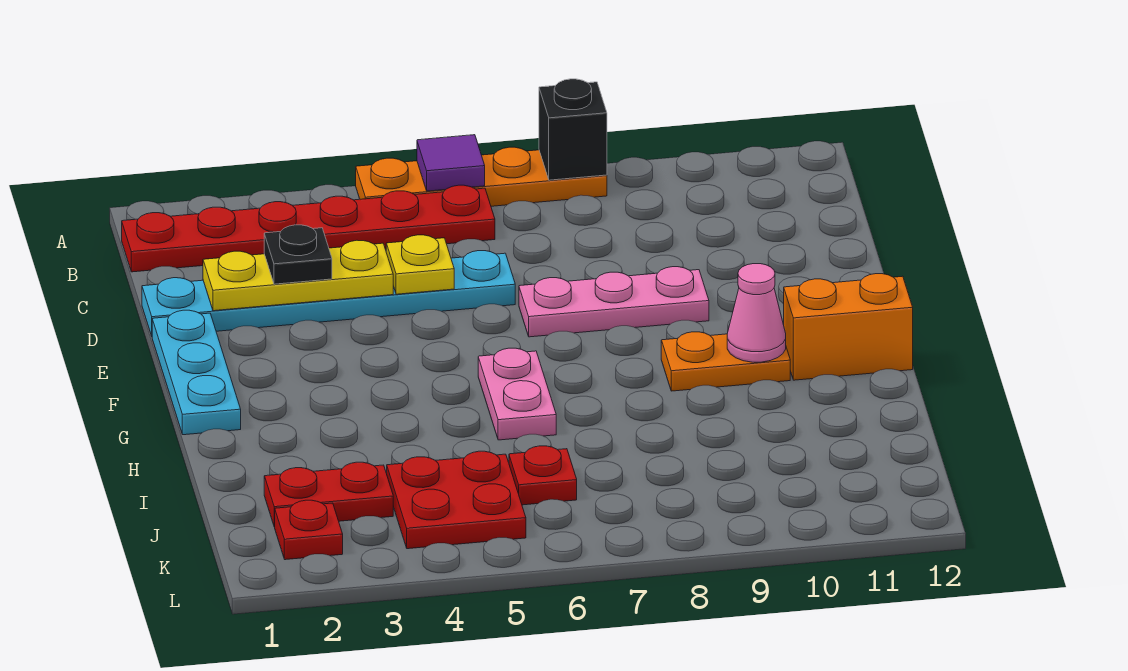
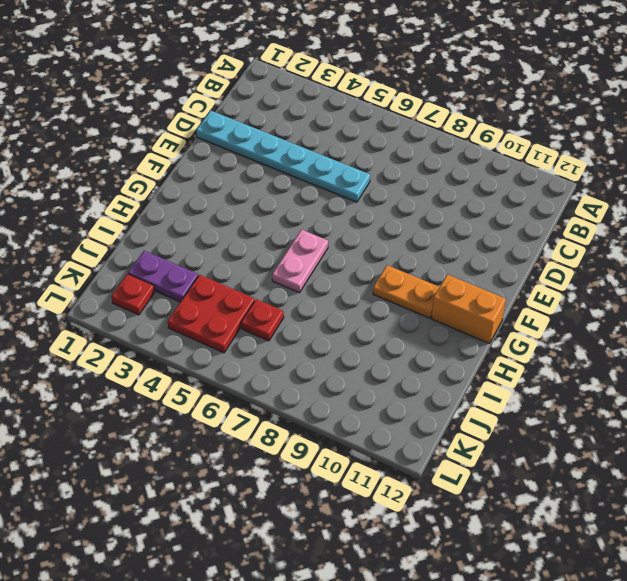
purple plate J2:J3 level 1 -> red plate J2:J3 level 1
none -> orange plate A5:A8 level 1
none -> red plate B1:B6 level 1
none -> cyan plate E1:G1 level 1

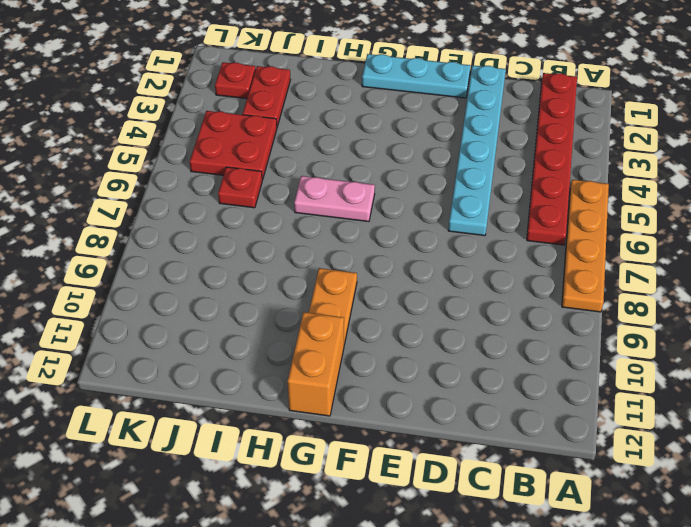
none -> pink plate E7:E9 level 1
none -> purple tile A6 level 2
none -> black brick A8 level 2

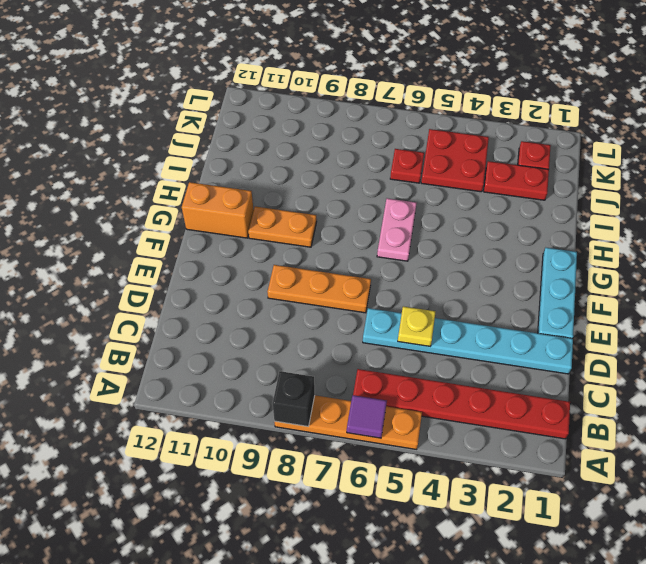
orange plate E7:E9 level 1 -> pink plate E7:E9 level 1
none -> yellow plate D2:D4 level 2
none -> pink cone G10 level 2
none -> black plate D3 level 3

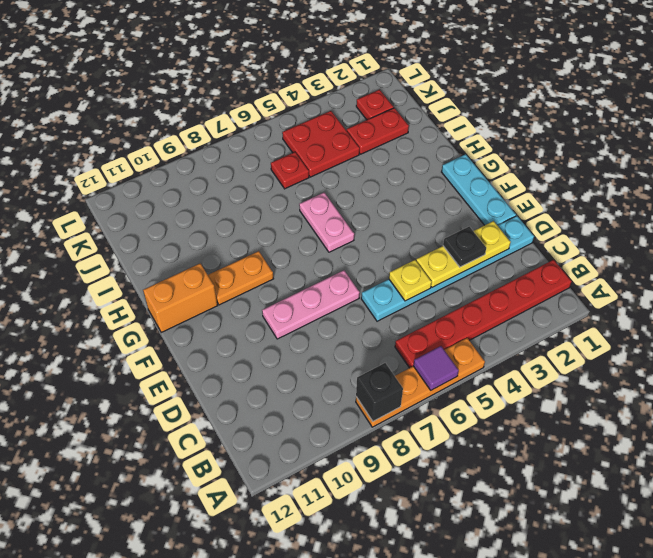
none -> pink cone G10 level 2

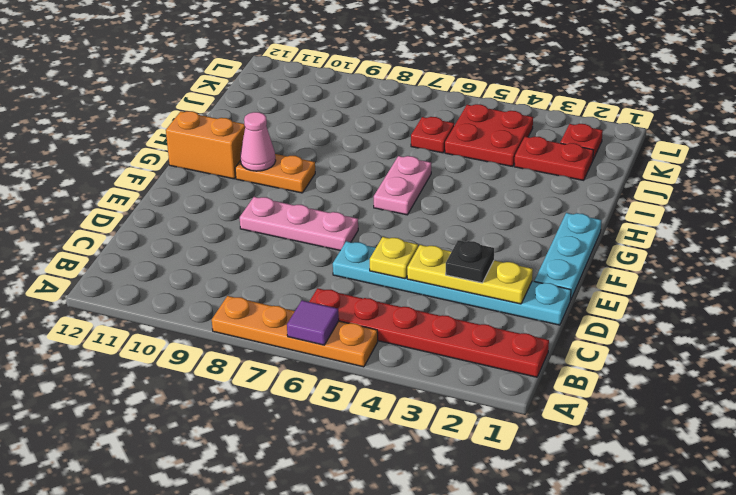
none -> black brick A8 level 2

